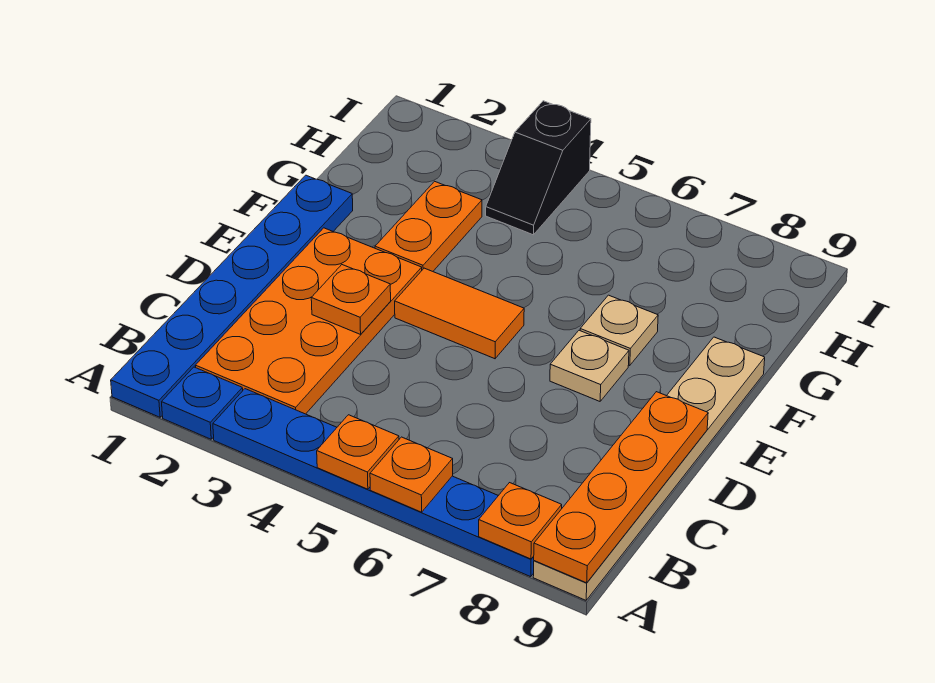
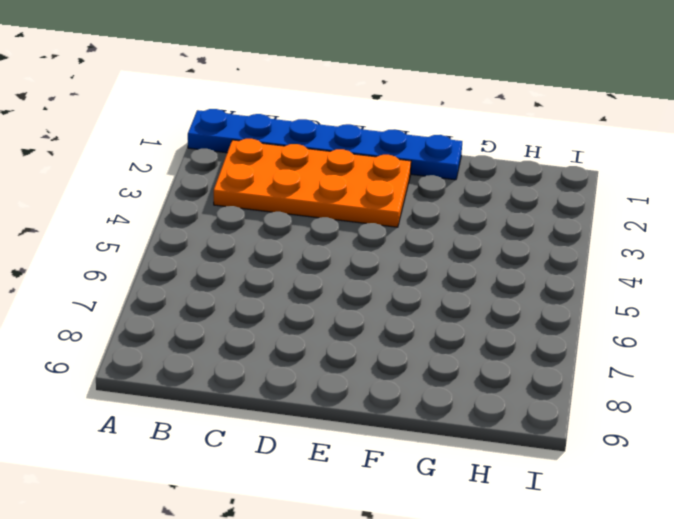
none -> blue plate A2 level 1
none -> blue plate A3:A8 level 1
none -> tan plate A9:F9 level 1

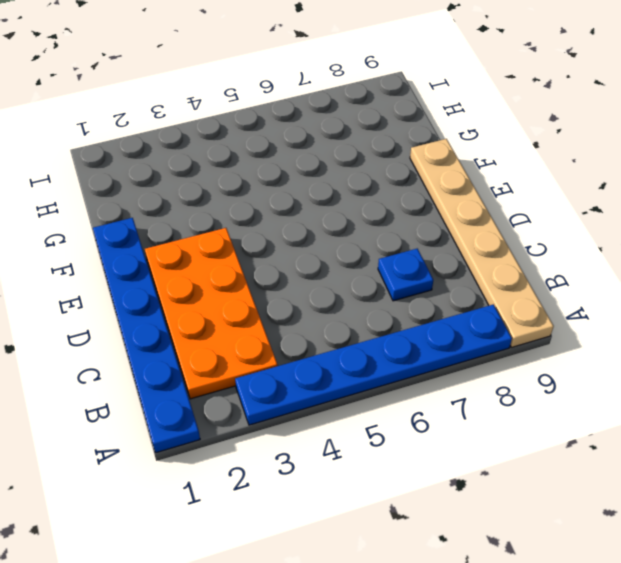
blue plate C7 level 1 -> blue plate A2 level 1
none -> orange tile E4:E5 level 1
none -> tan plate E7 level 1
none -> orange plate F3:G3 level 1

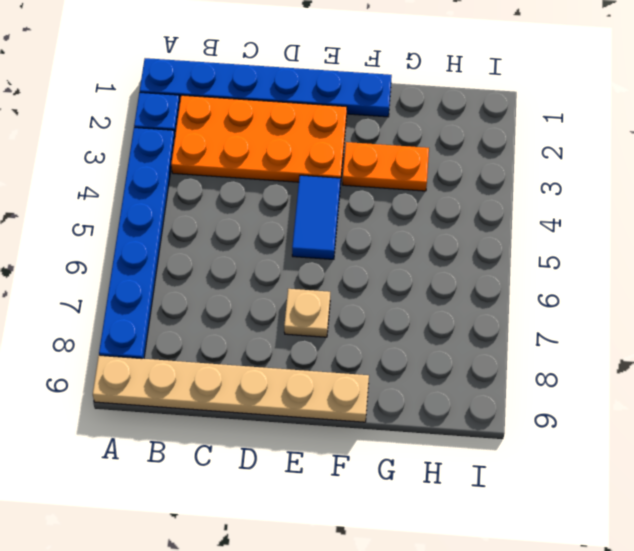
blue tile E4:E5 level 1 -> orange tile E4:E5 level 1
none -> tan plate F7 level 1
none -> black slope H4:I4 level 1 top I
none -> orange plate A5 level 2

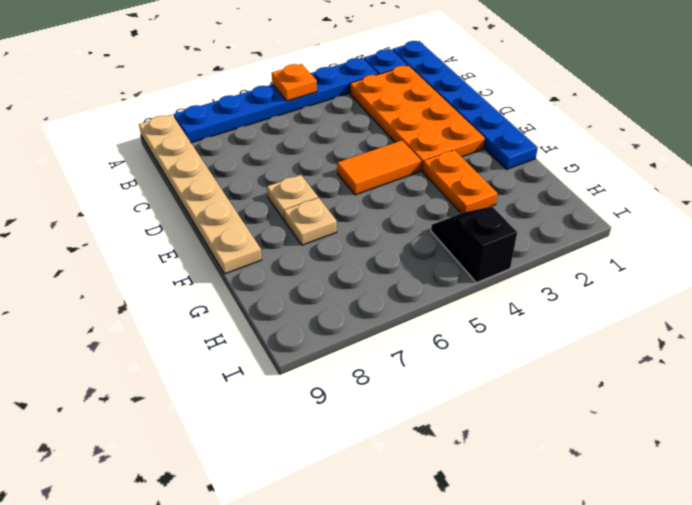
none -> orange plate A6 level 2
none -> orange plate A8 level 2
none -> orange plate A9:D9 level 2

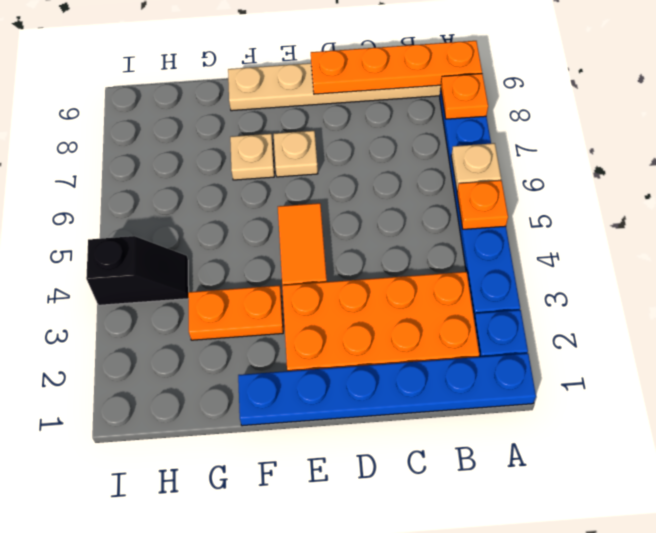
tan plate A6 level 2 -> orange plate A6 level 2
none -> orange plate D3 level 2

